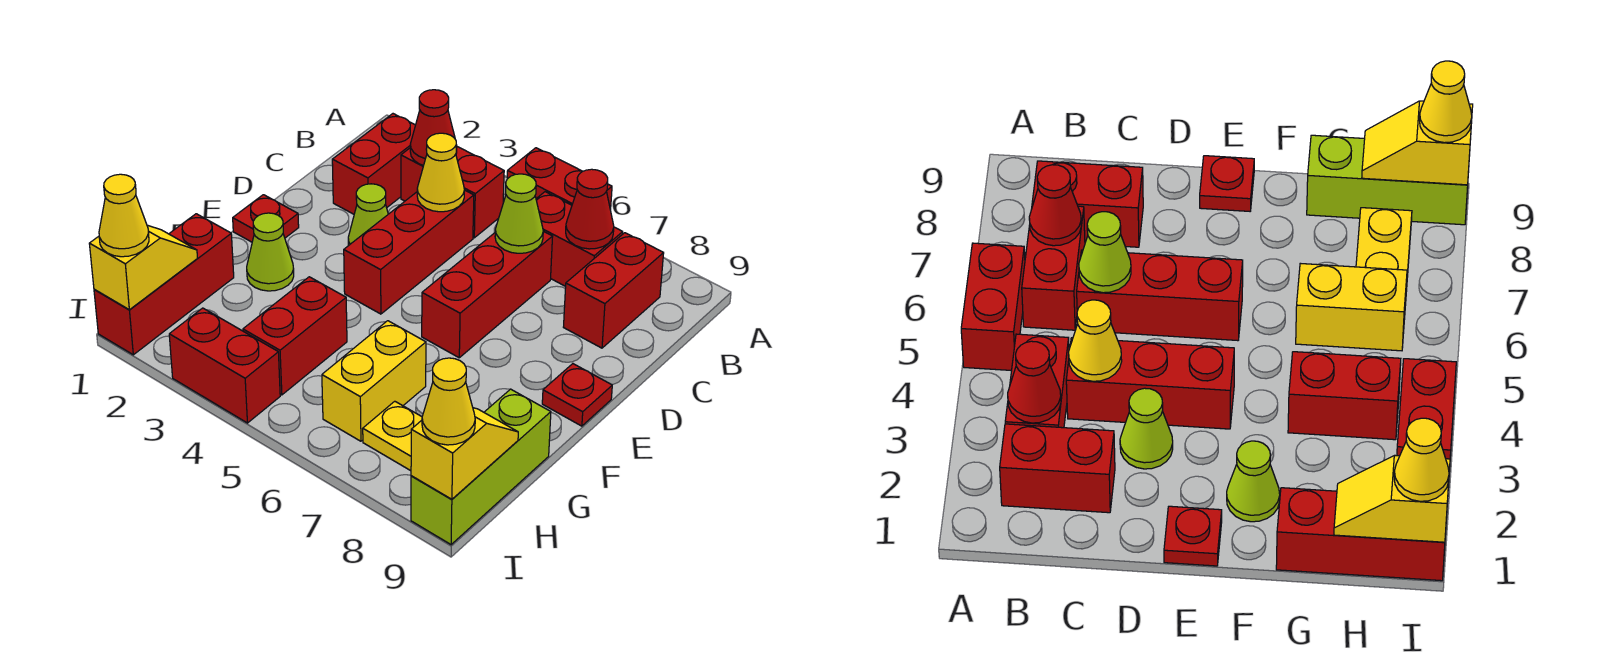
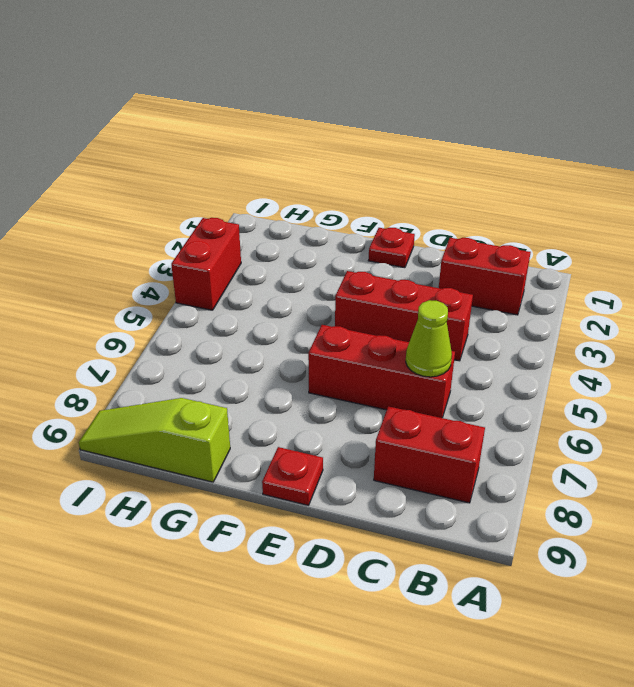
lime slope G9:I9 level 1 top G -> lime brick G9:I9 level 1
none -> red brick A5:A6 level 1
none -> red brick B3:B4 level 1
none -> red brick B6:B7 level 1

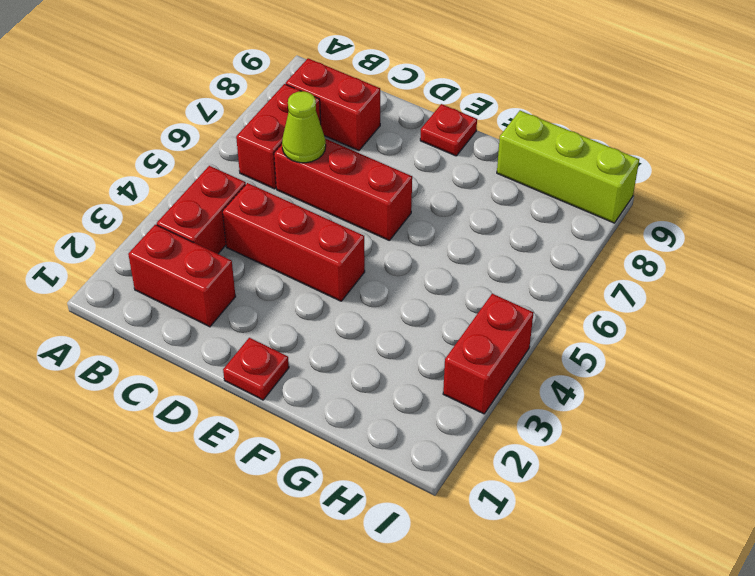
none -> red brick A5:A6 level 1
none -> lime cone D3 level 1
none -> lime cone F2 level 1

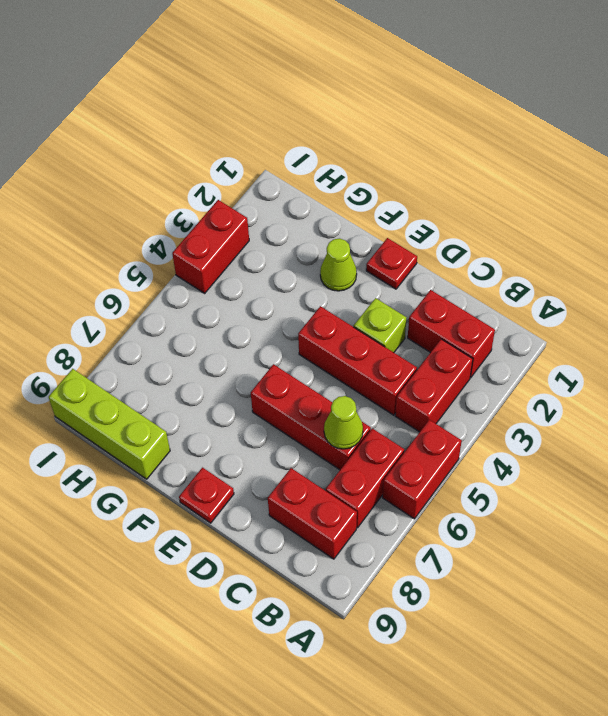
lime brick D3 level 1 -> lime cone D3 level 1
none -> red brick G1:I1 level 1
none -> red brick G4:H4 level 1
none -> yellow brick G6:H6 level 1

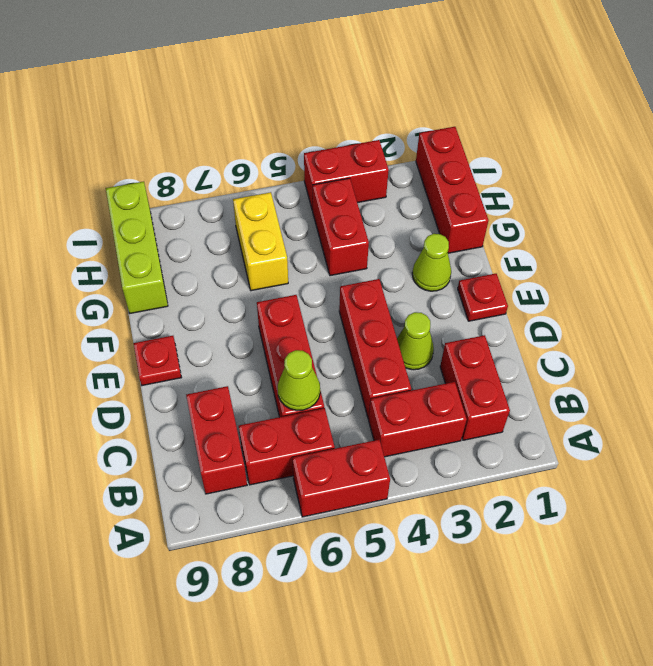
none -> yellow plate H7:H8 level 1
none -> red cone B3 level 2
none -> red cone B7 level 2

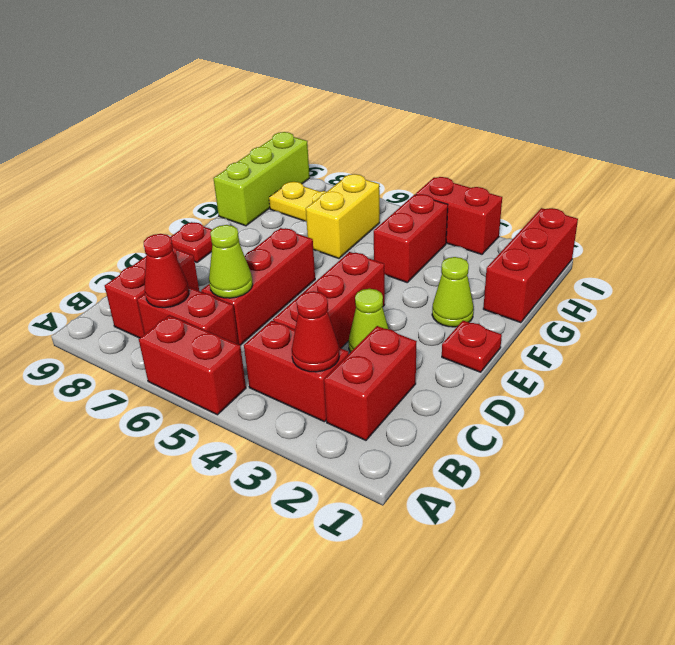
none -> yellow cone C4 level 2
none -> yellow slope H1:I1 level 2 top I
none -> yellow slope H9:I9 level 2 top I

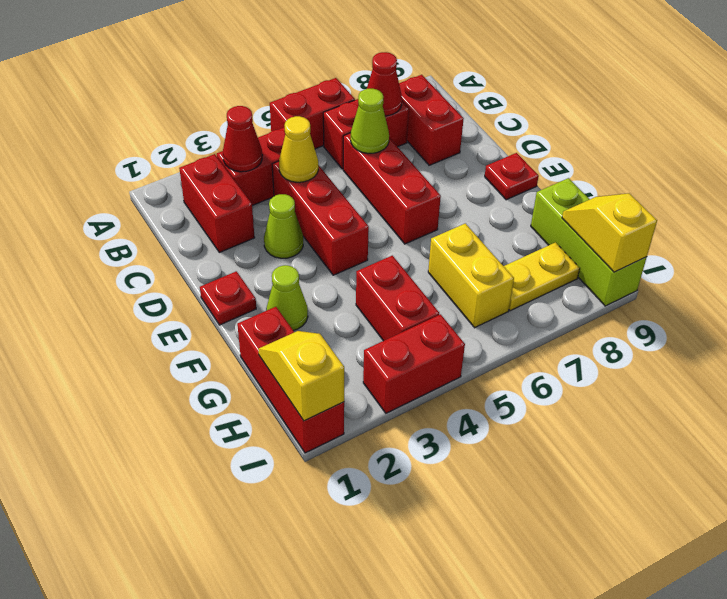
none -> yellow cone I1 level 3
none -> yellow cone I9 level 3

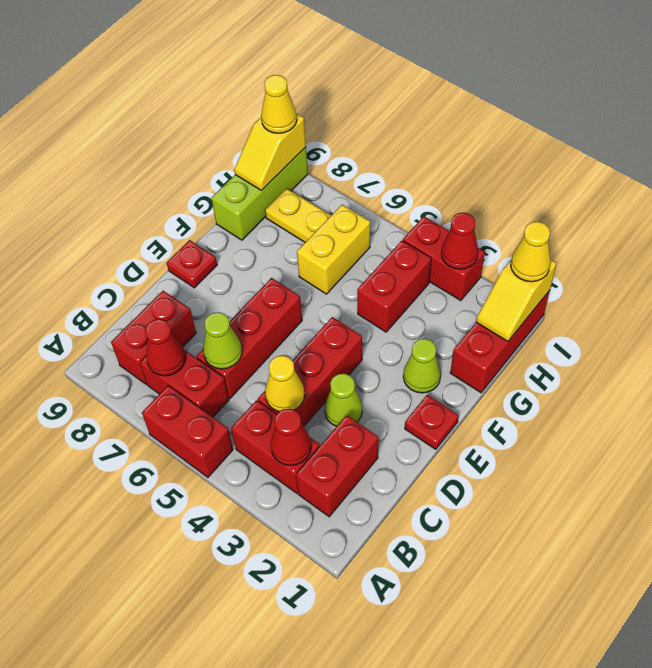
red cone I3 level 2 -> none

